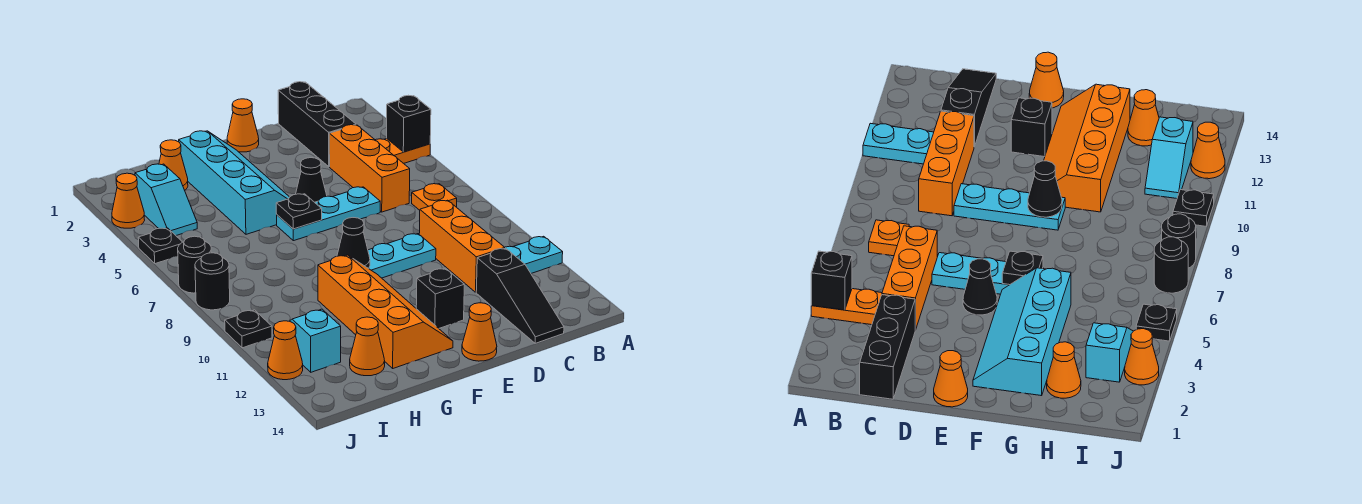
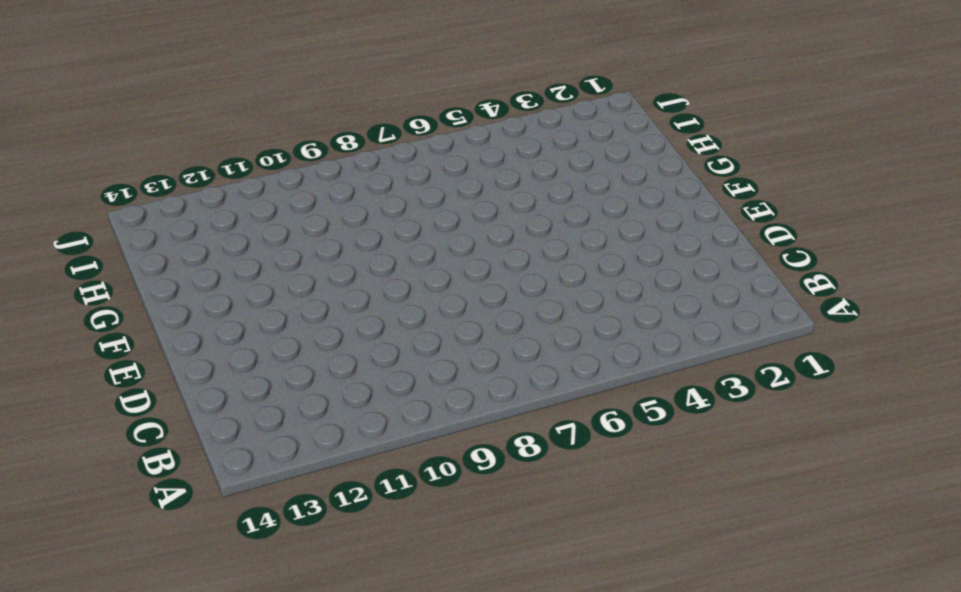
none -> orange plate A4:B4 level 1
none -> cyan plate A11:B11 level 1
none -> orange plate B7 level 1

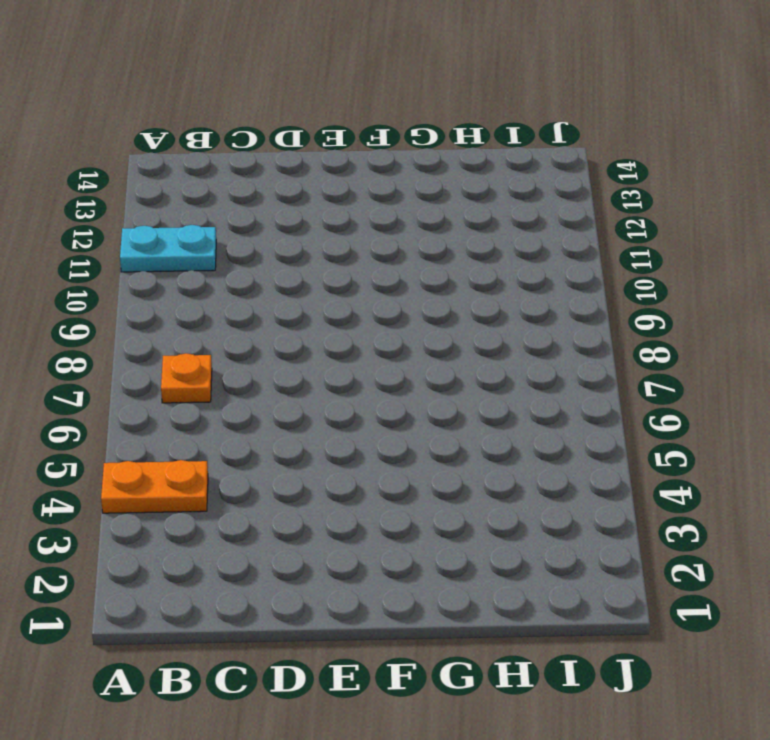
none -> black brick C1:C3 level 1
none -> orange brick C4:C6 level 1
none -> orange brick C9:C11 level 1

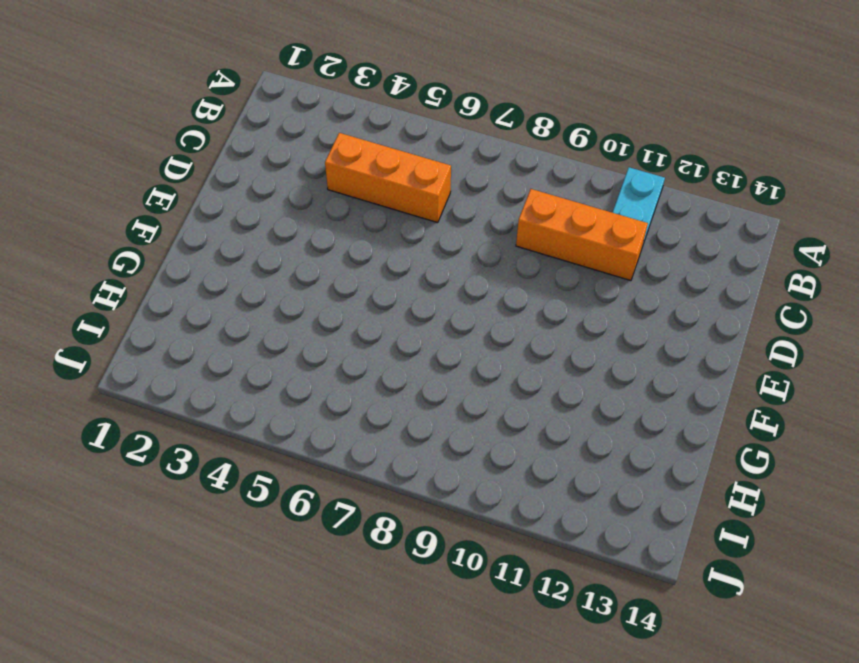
none -> orange plate A4:B4 level 1
none -> orange plate B7 level 1
none -> black brick C1:C3 level 1

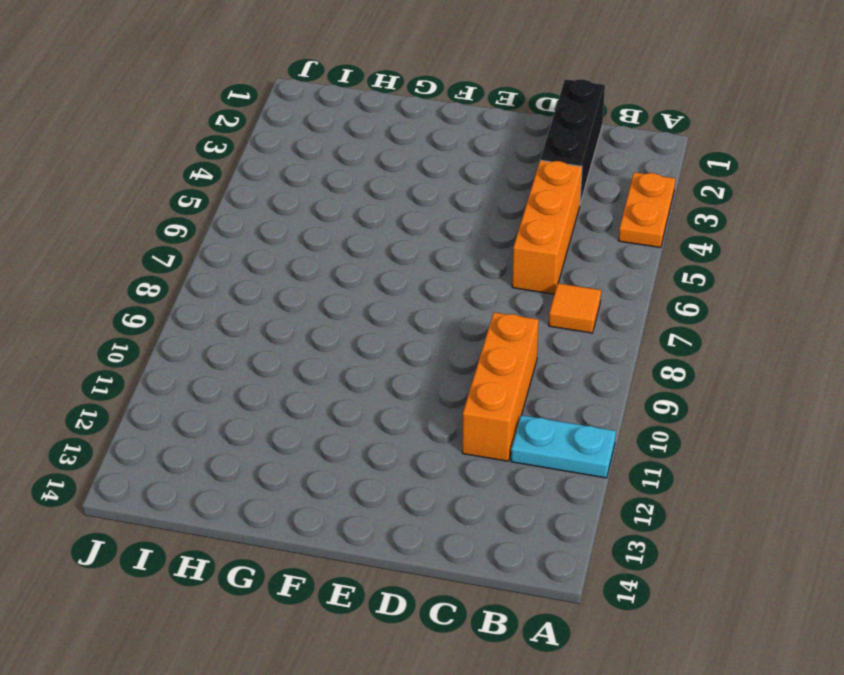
orange plate A3:A4 level 1 -> orange plate A4:B4 level 1
orange tile B7 level 1 -> orange plate B7 level 1
none -> black slope C12:C14 level 1 top 12
none -> cyan plate D6:F6 level 1
none -> cyan plate D9:F9 level 1

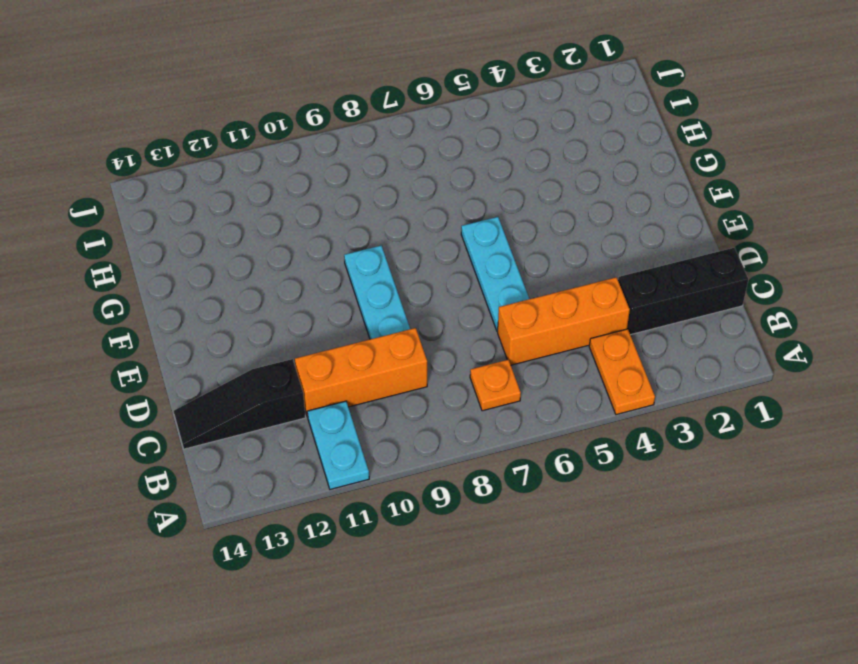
none -> orange cone E1 level 1
none -> black cone E5 level 1
none -> black brick E12 level 1

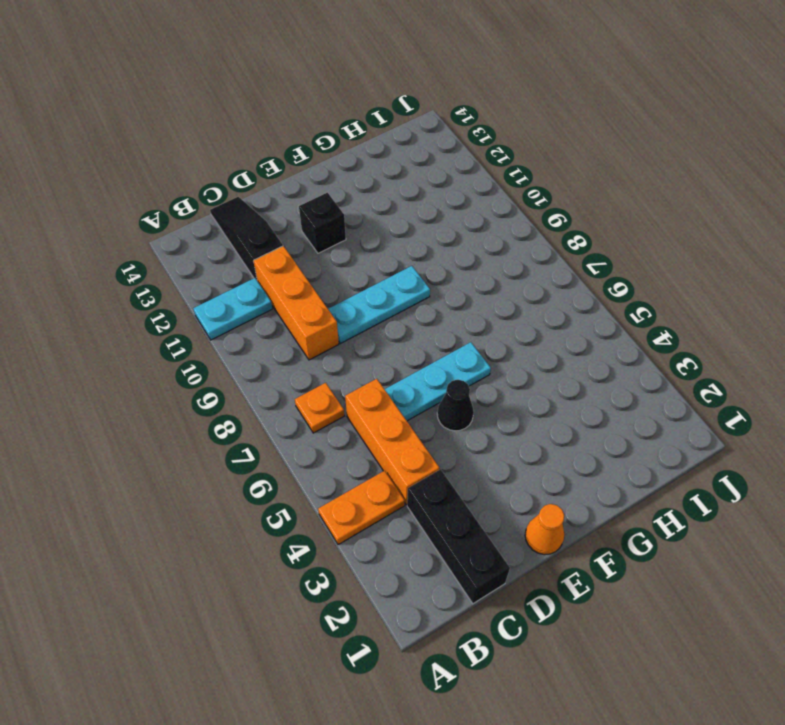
none -> orange cone E14 level 1
none -> cyan slope F2:G5 level 1 top G
none -> orange slope F10:G13 level 1 top G

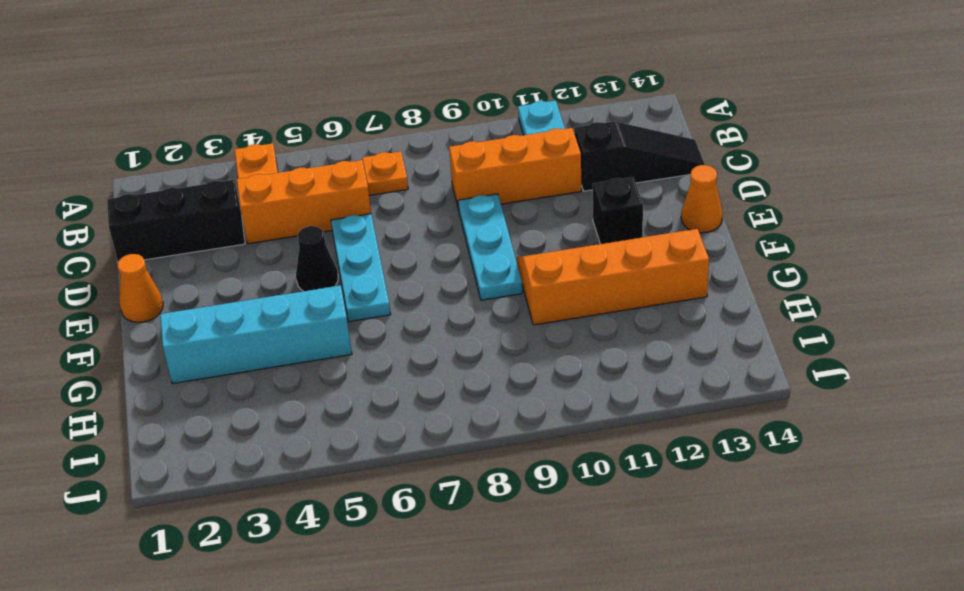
none -> orange cone H2 level 1
none -> orange cone H13 level 1
none -> cyan slope I3:I4 level 1 top 3

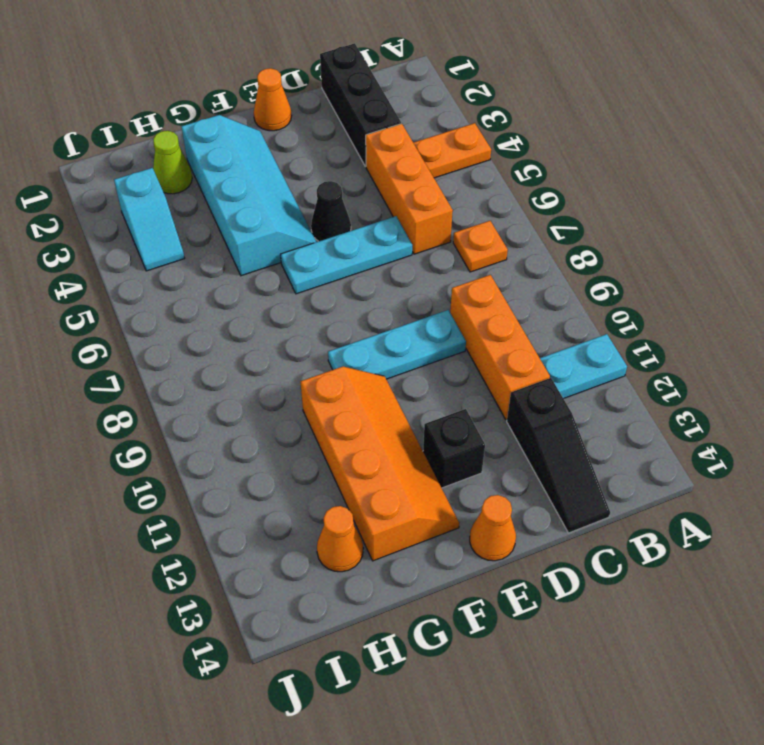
lime cone H2 level 1 -> orange cone H2 level 1
none -> cyan slope I11:I12 level 1 top 12
none -> orange cone J3 level 1
none -> black plate J5 level 1

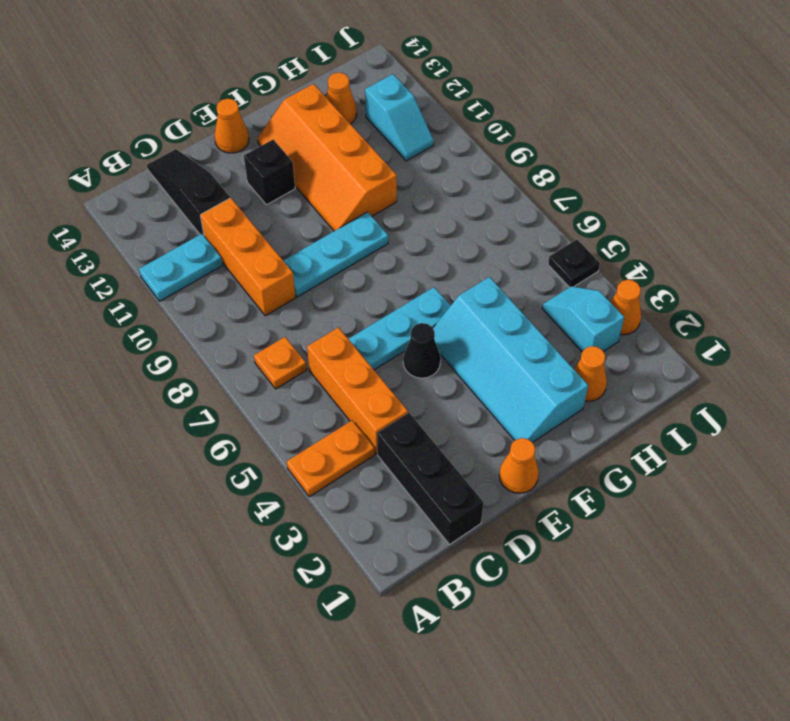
none -> black round brick J7 level 1
none -> black round brick J8 level 1
none -> black plate J10 level 1

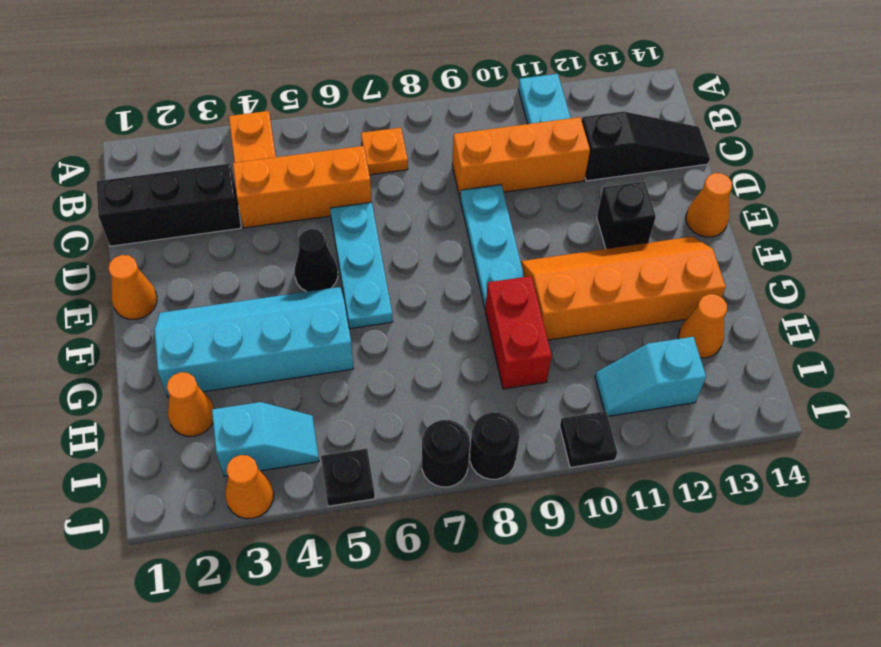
red brick G9:H9 level 1 -> none
none -> orange cone J12 level 1
none -> black brick A4 level 2
none -> black plate F6 level 2

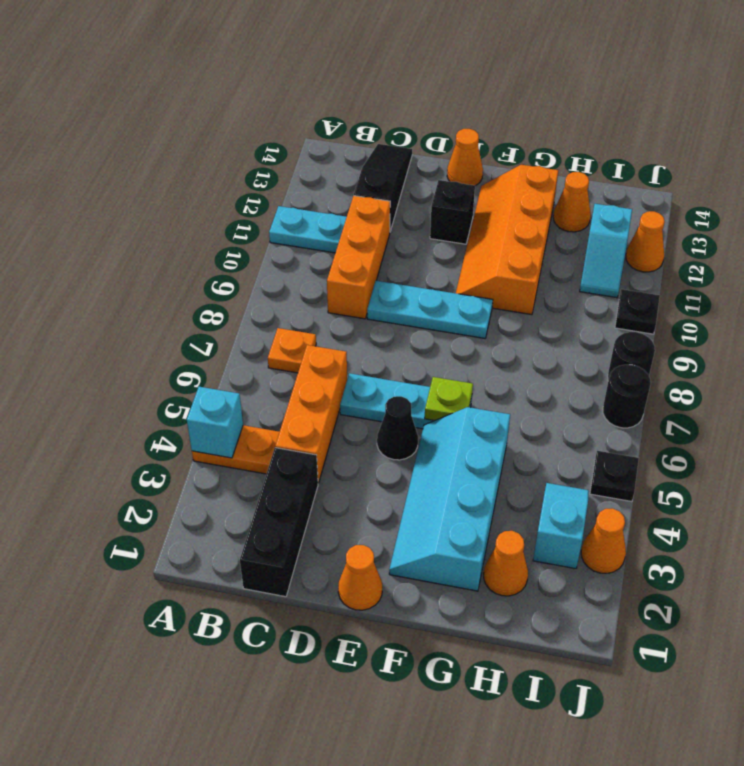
cyan brick A4 level 2 -> black brick A4 level 2
lime plate F6 level 2 -> black plate F6 level 2
none -> black cone F9 level 2

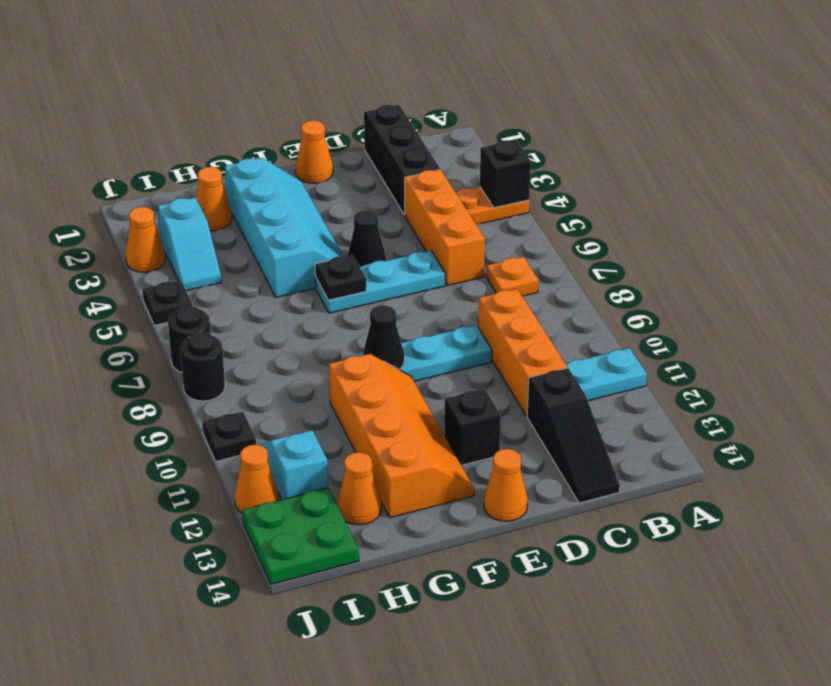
green plate I13:J14 level 1 -> none

